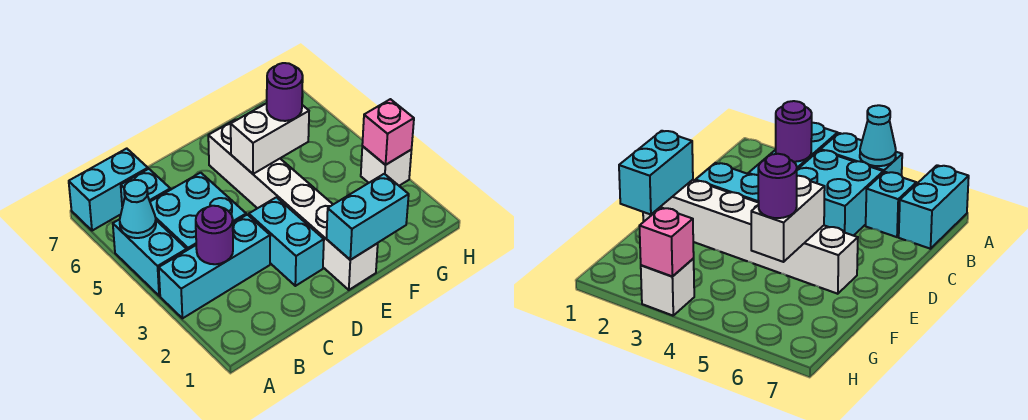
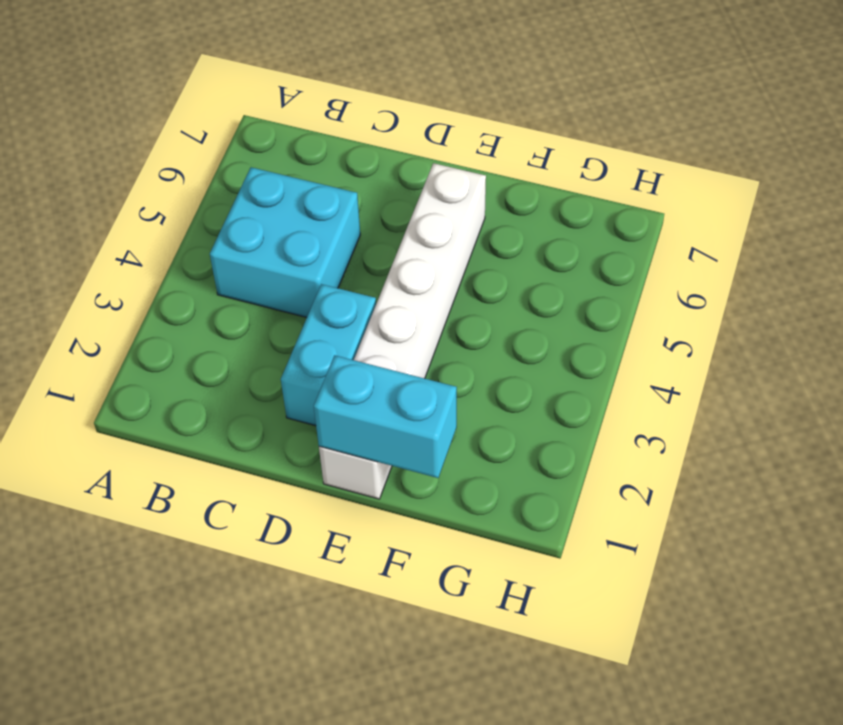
none -> cyan brick A3:C3 level 1
none -> cyan brick A4:A5 level 1
none -> cyan brick A7:B7 level 1

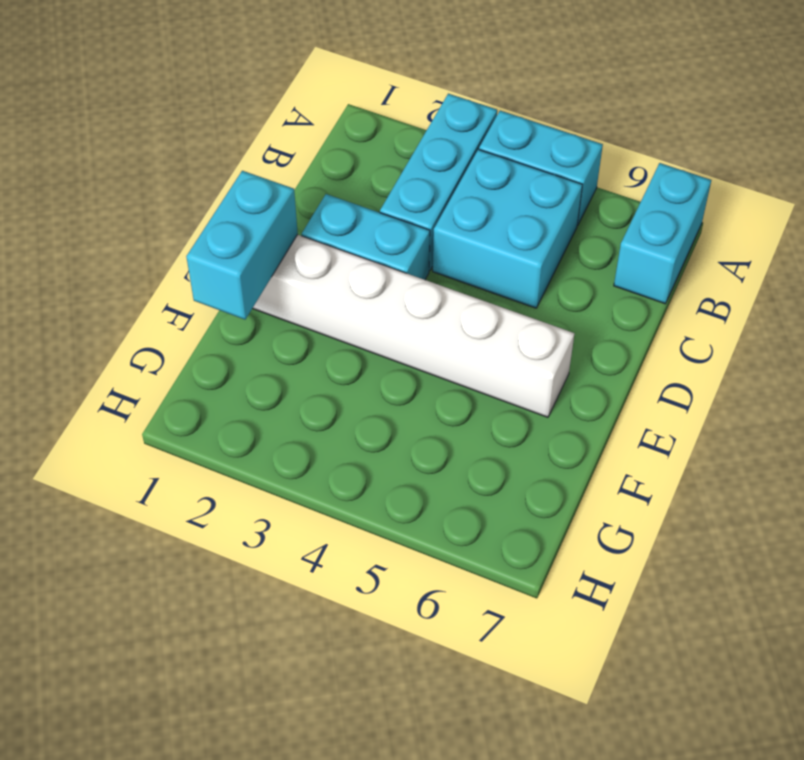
none -> cyan brick B6 level 1
none -> white brick H3 level 1
none -> cyan cone A5 level 2

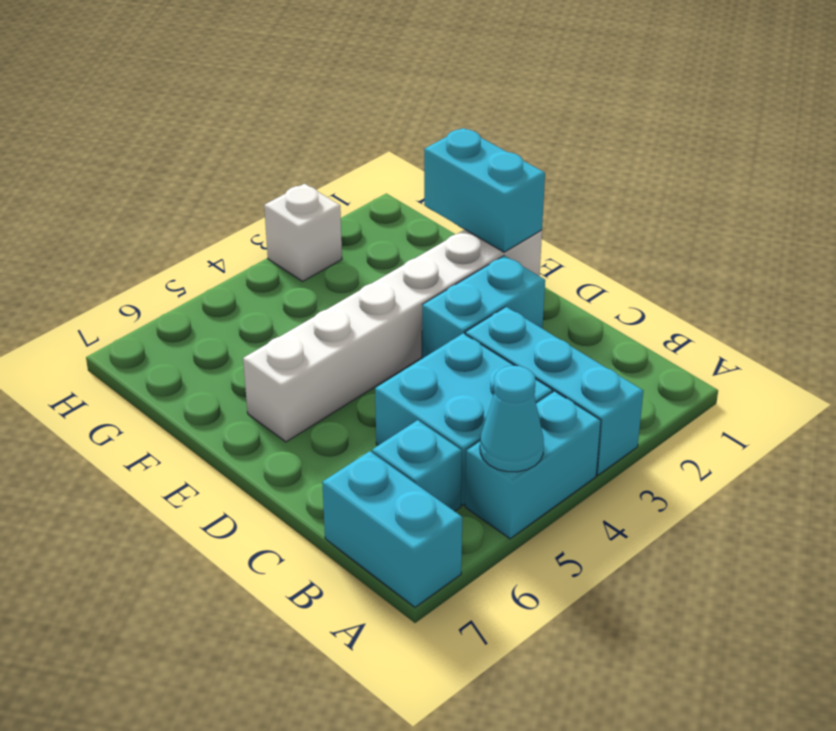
none -> purple round brick B3 level 2
none -> white brick E5:F5 level 2
none -> pink brick H3 level 2

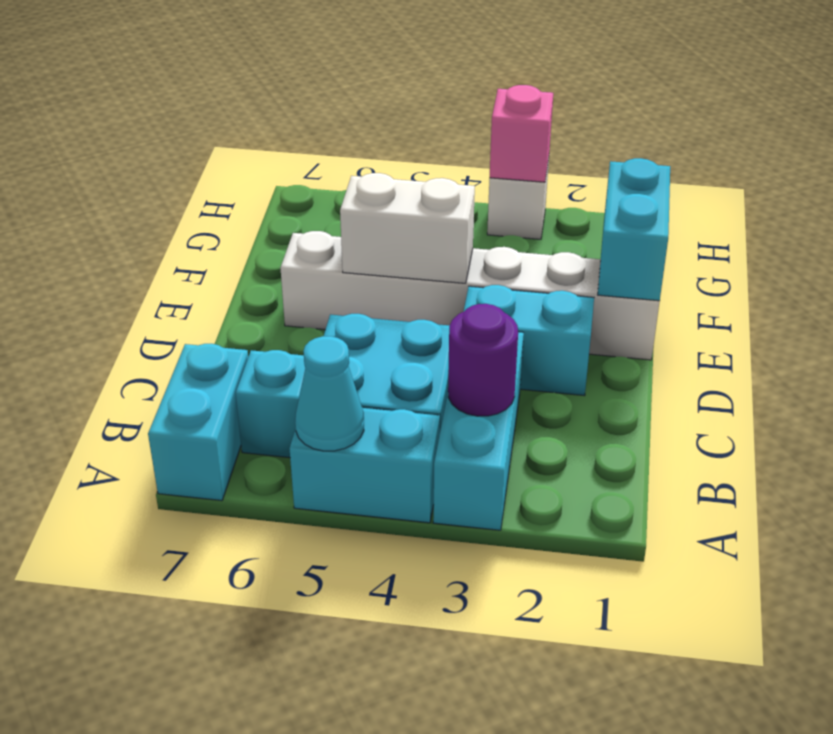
white brick E4:E5 level 2 -> white brick E5:F5 level 2
none -> purple round brick F5 level 3

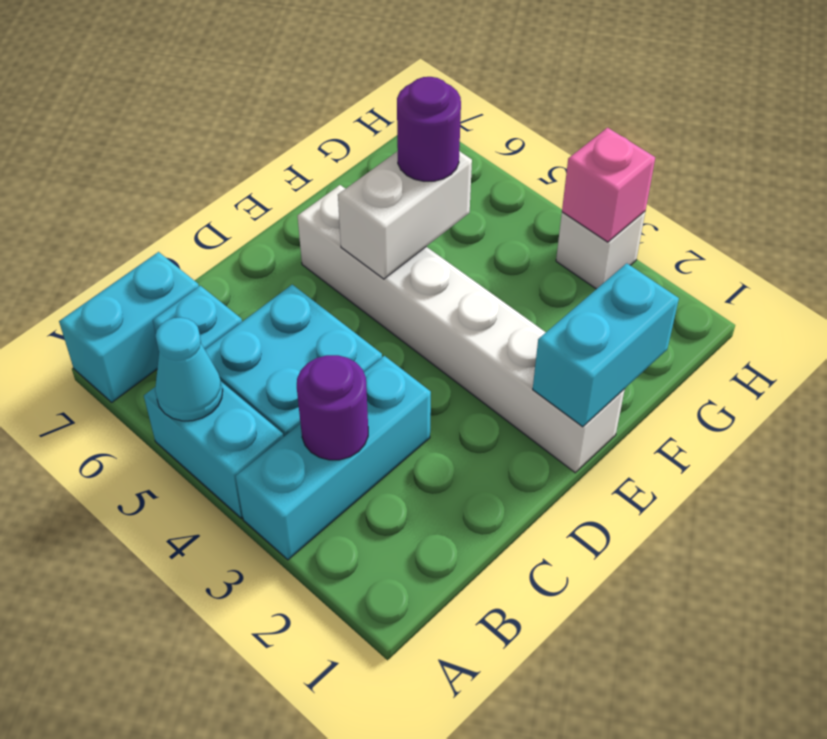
none -> cyan brick D2:D3 level 1

